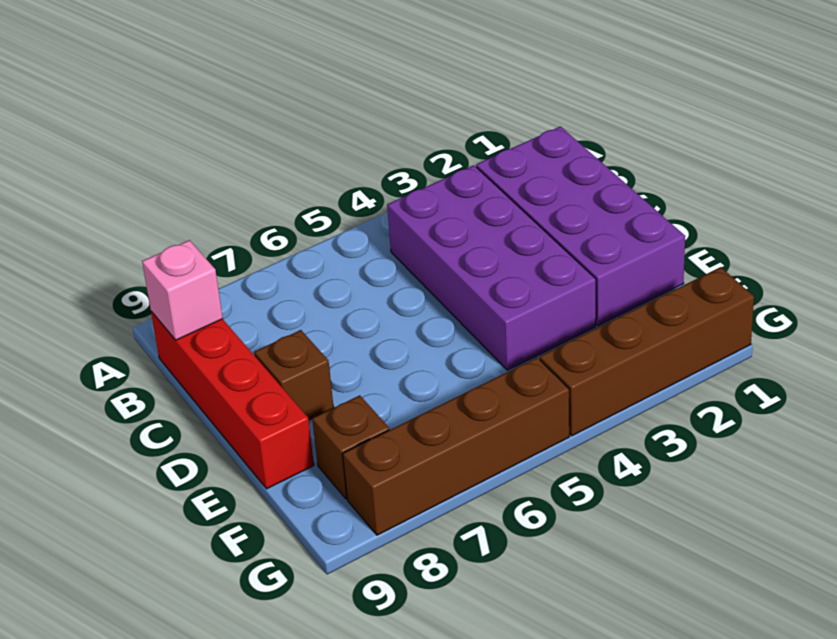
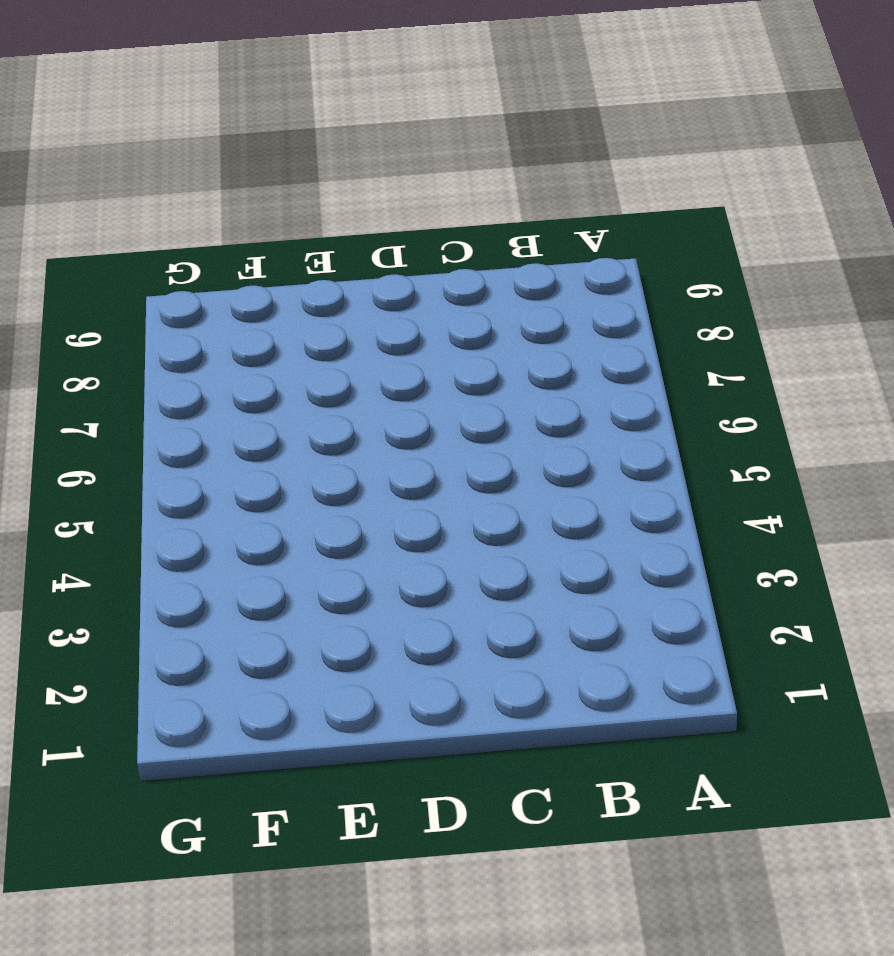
none -> purple brick B1:E2 level 1
none -> purple brick B3:E4 level 1

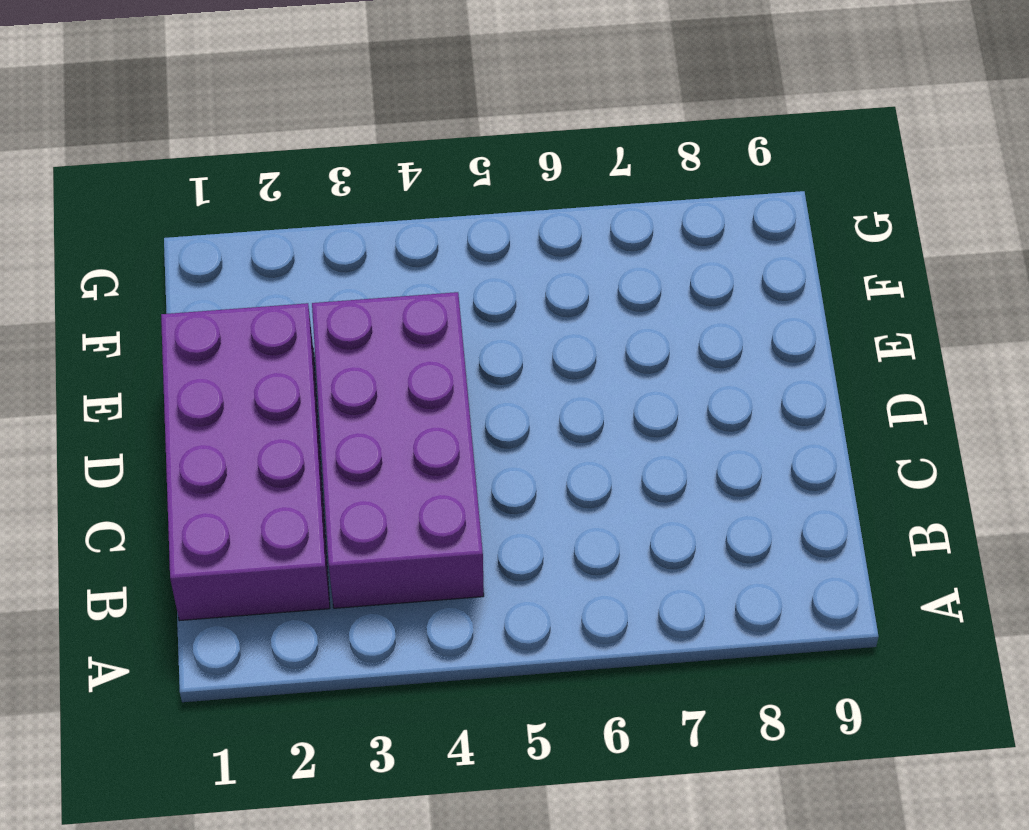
none -> red brick B9:E9 level 1
none -> brown brick D8 level 1

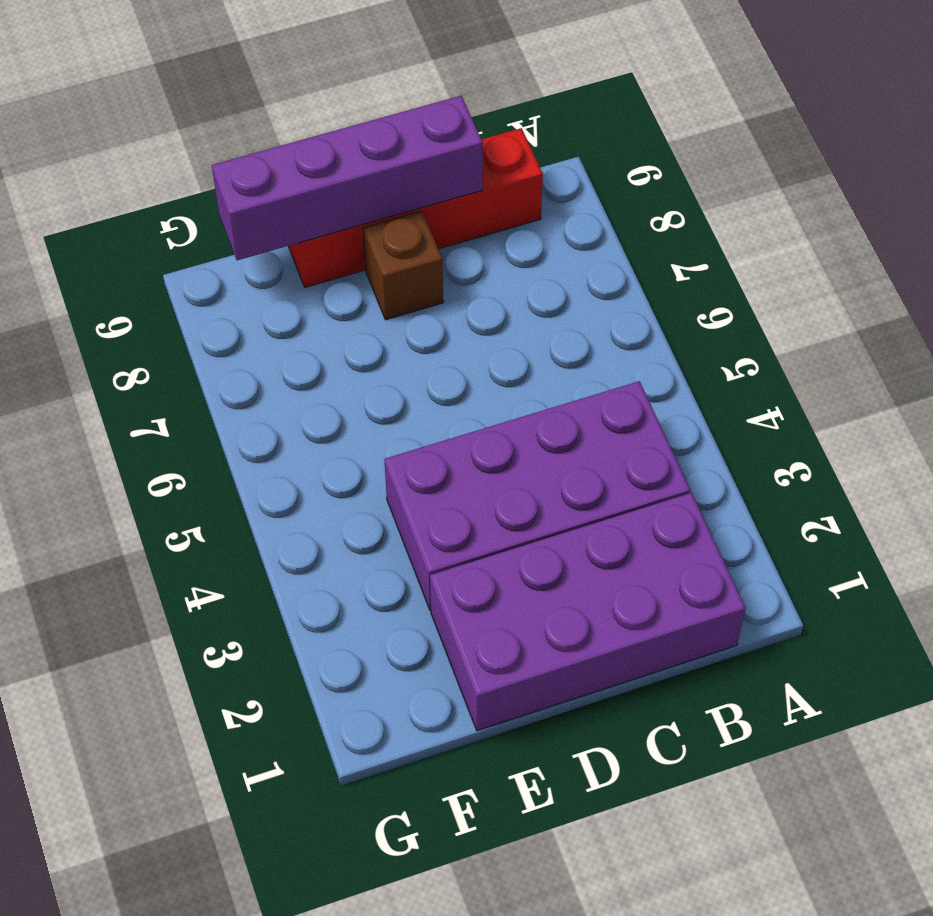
purple brick C9:F9 level 2 -> none
none -> brown brick F8 level 1
none -> brown brick G1:G4 level 1

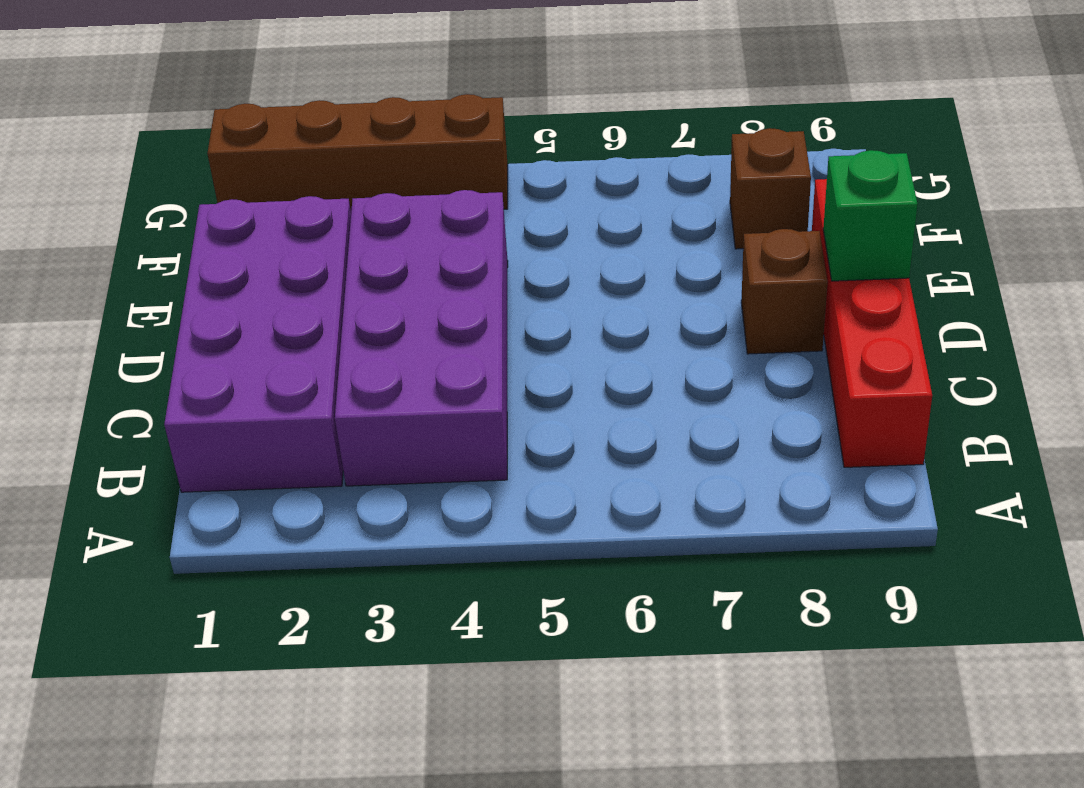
green brick D9 level 2 -> none
none -> brown brick G5:G8 level 1
none -> pink brick B9 level 2

